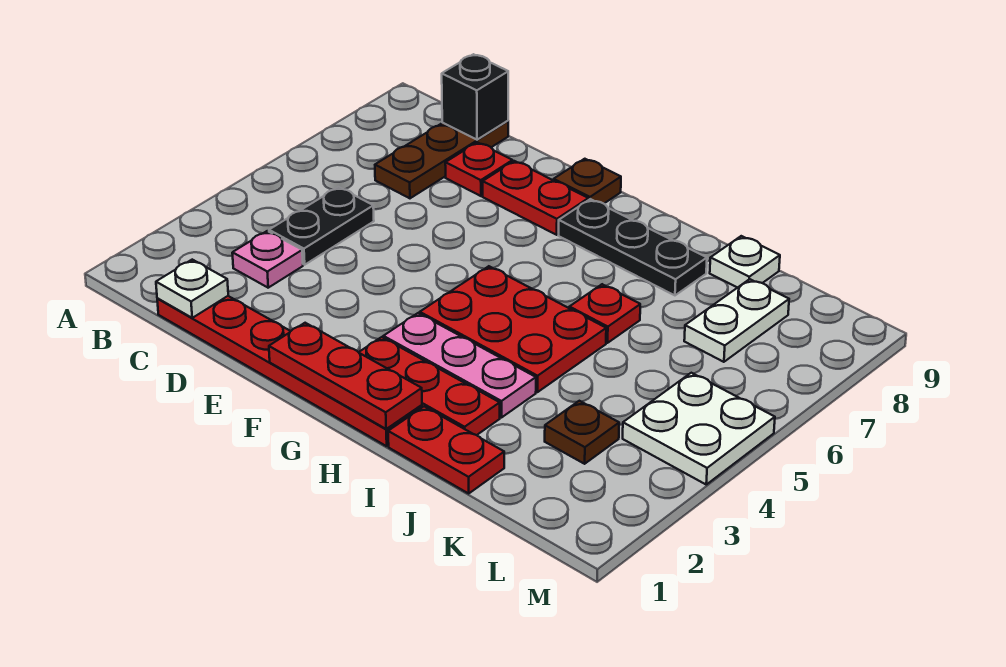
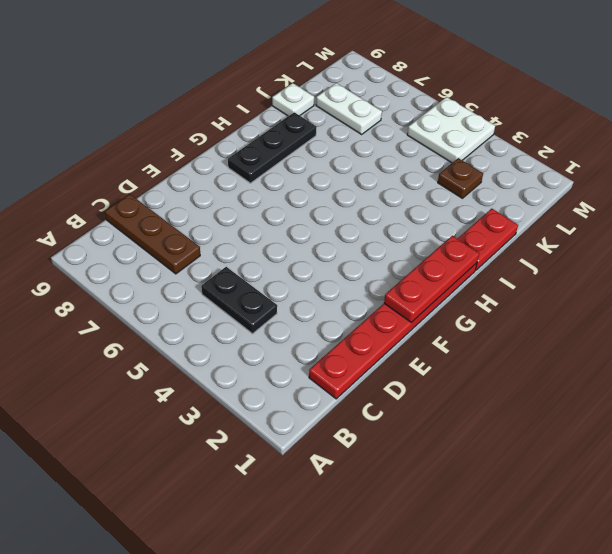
none -> pink plate C3 level 1
none -> red plate D8 level 1
none -> red plate E8:F8 level 1

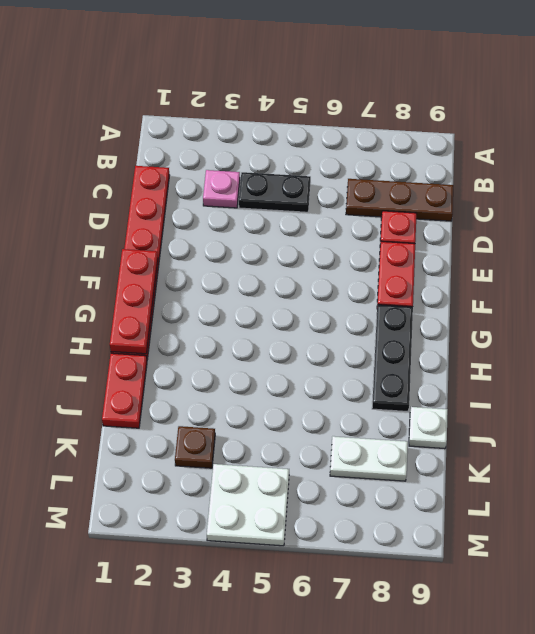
none -> brown plate F9 level 1
none -> red plate G2:I2 level 1
none -> pink plate G3:I3 level 1

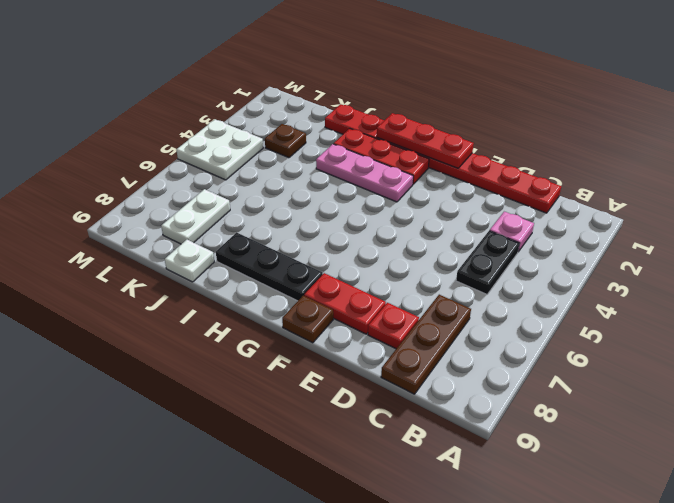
none -> red plate G4:I5 level 1
none -> red plate I6 level 1
none -> white plate C1 level 2

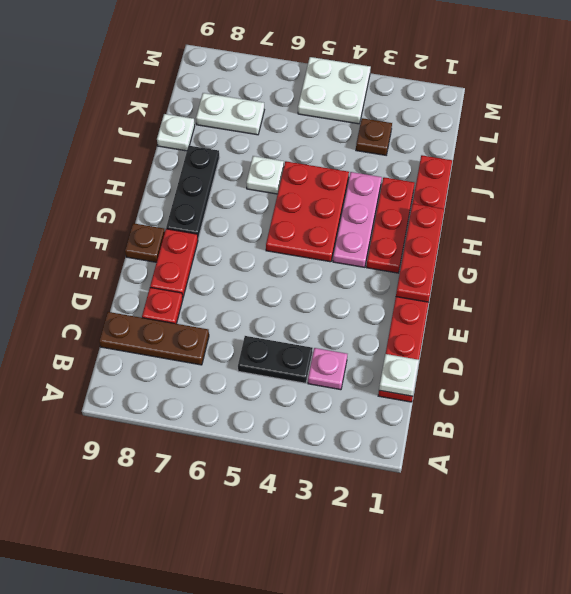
white plate I6 level 1 -> red plate I6 level 1
none -> black brick C9 level 2

